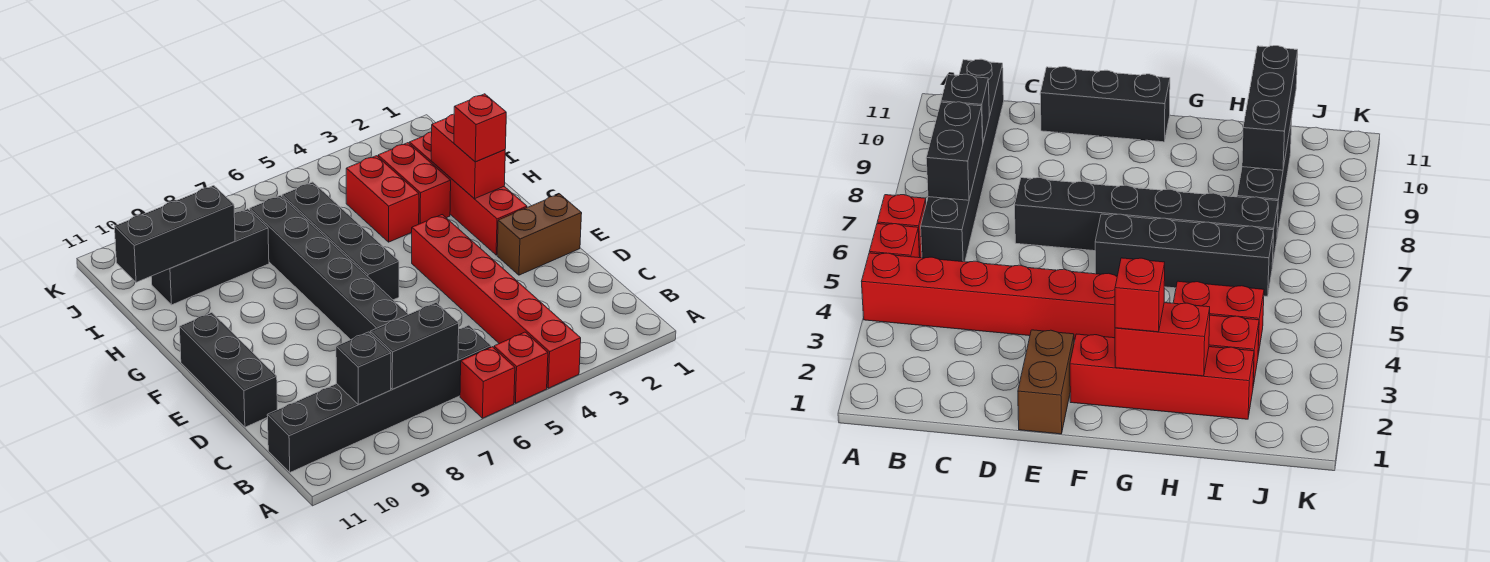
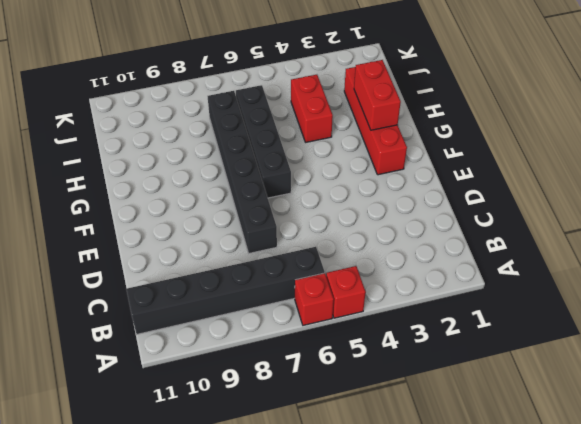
none -> red brick A4:F4 level 1
none -> black brick D11:F11 level 1
none -> brown brick E1:E2 level 1

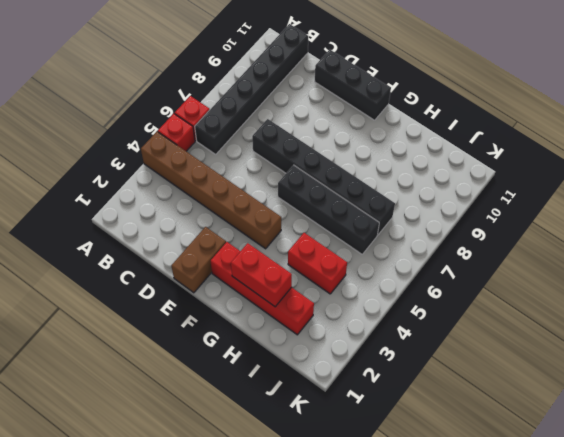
brown brick A4:F4 level 1 -> red brick A4:F4 level 1
none -> red brick H3:I3 level 1
none -> black brick I8:I10 level 1
none -> black brick B7:B8 level 2

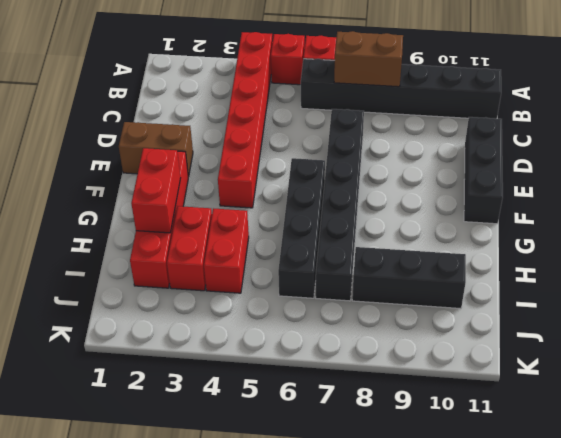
brown brick B7:B8 level 2 -> black brick B7:B8 level 2
none -> black brick B9 level 2
none -> black brick I9:I11 level 2
none -> red brick G2 level 3

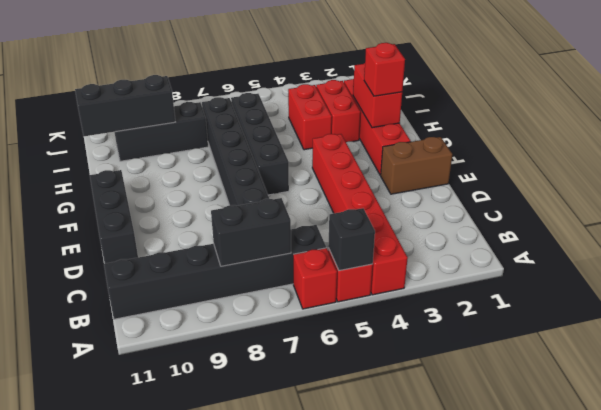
black brick A5 level 2 -> black brick B9 level 2

